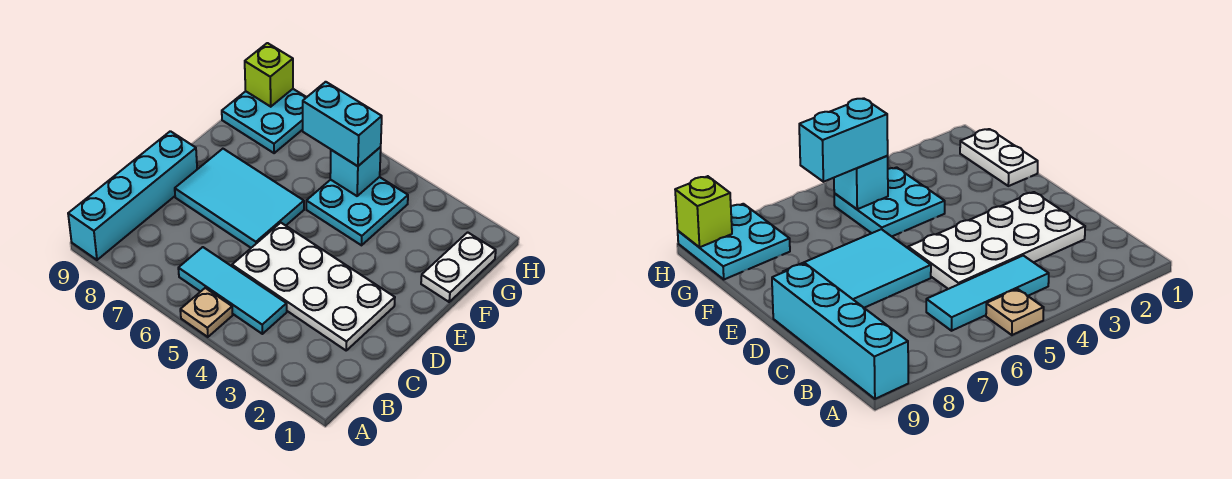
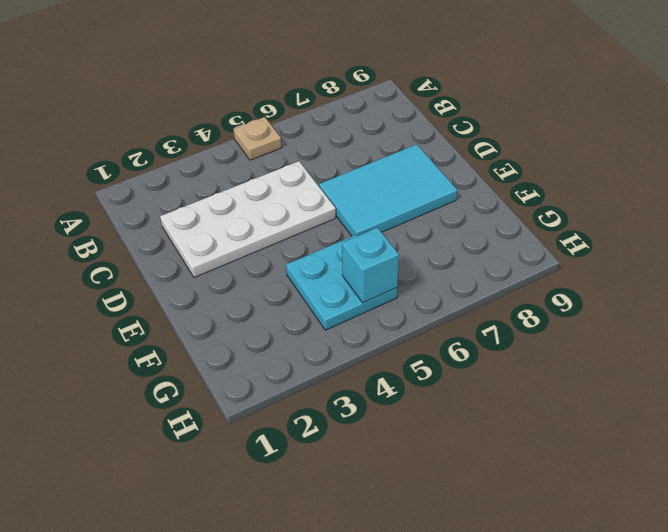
none -> cyan brick A9:D9 level 1
none -> cyan tile B4:B6 level 1

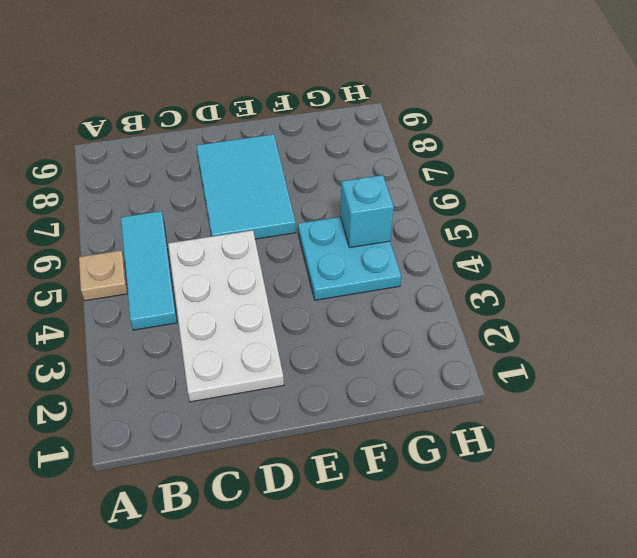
none -> cyan brick A9:D9 level 1
none -> white plate F1:G1 level 1

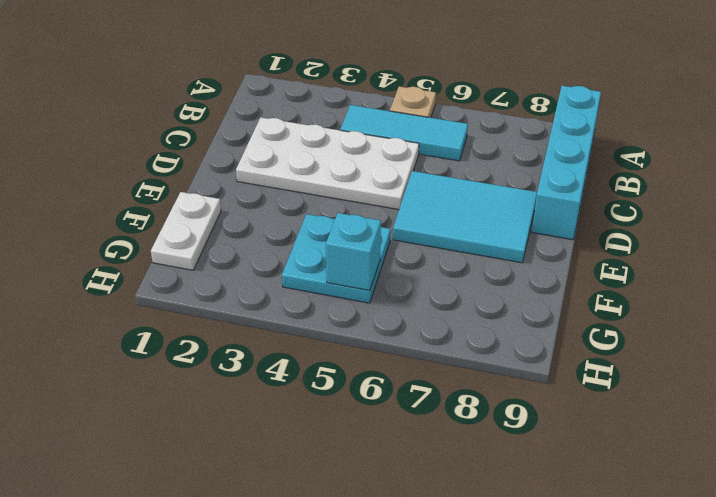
none -> cyan plate G8:H9 level 1
none -> lime brick H9 level 2

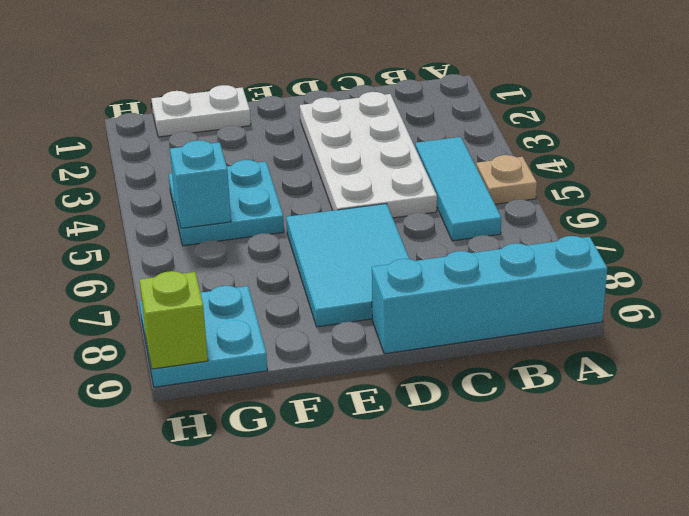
none -> cyan brick G5:G6 level 3

